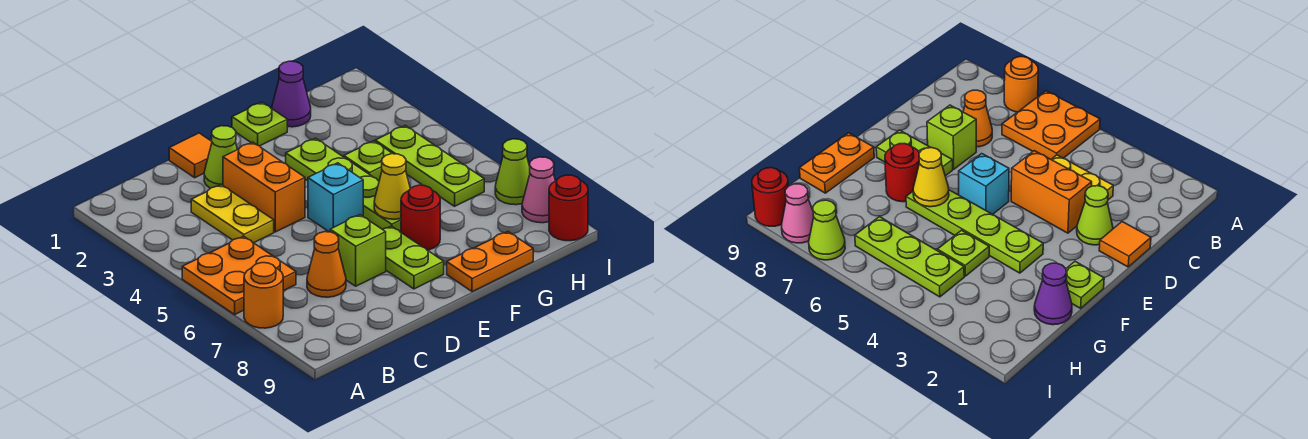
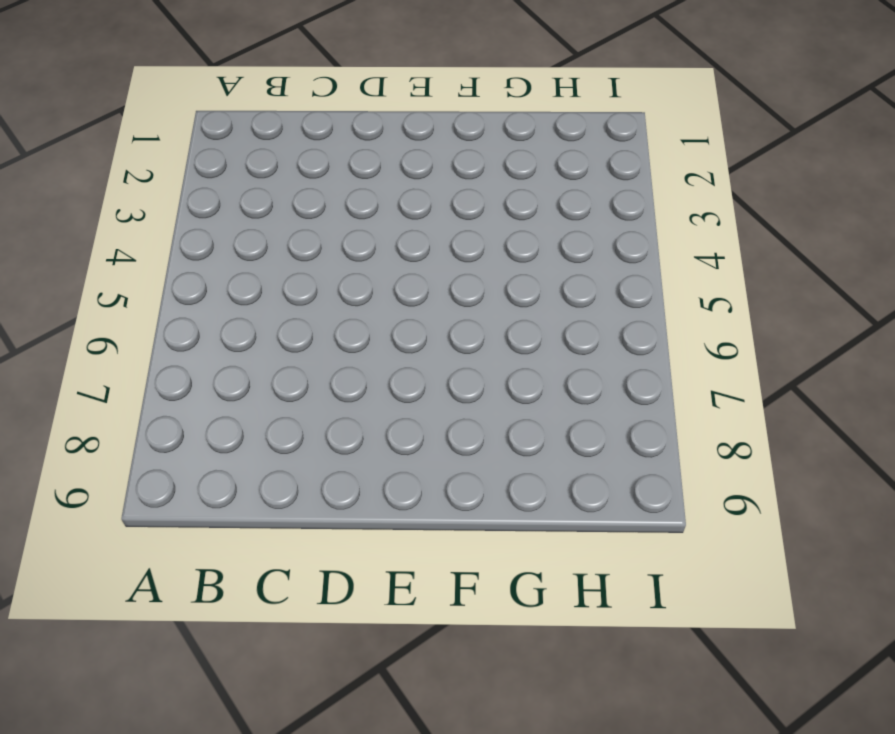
none -> orange plate A5:B6 level 1
none -> orange round brick A7 level 1
none -> yellow plate C3:C4 level 1

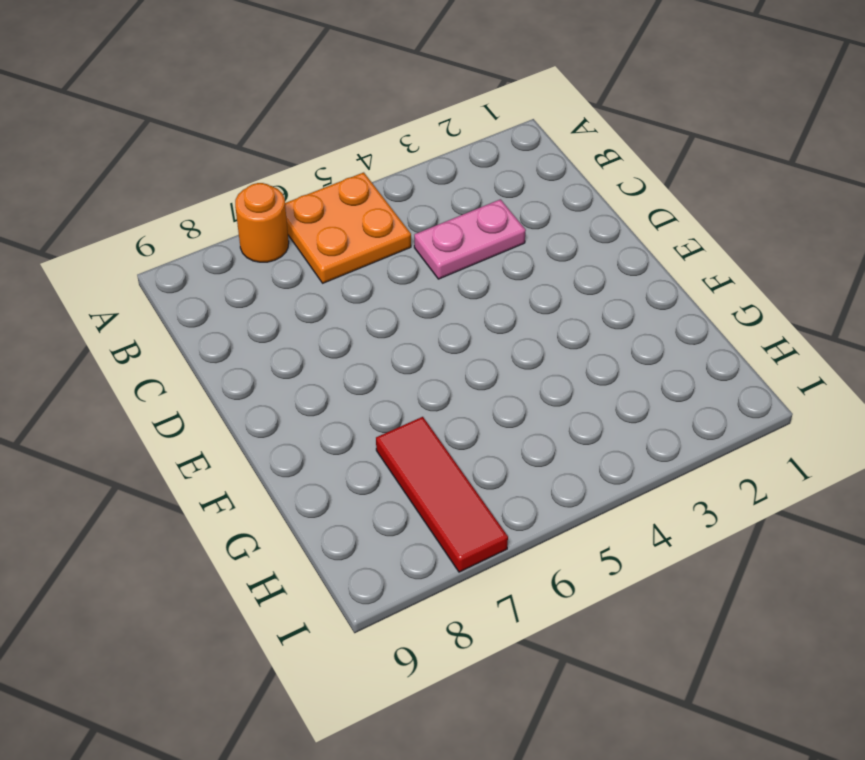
pink plate C3:C4 level 1 -> yellow plate C3:C4 level 1
red tile G7:I7 level 1 -> lime cone I7 level 1
none -> orange cone C7 level 1
none -> orange tile D1 level 1
none -> lime cone D2 level 1

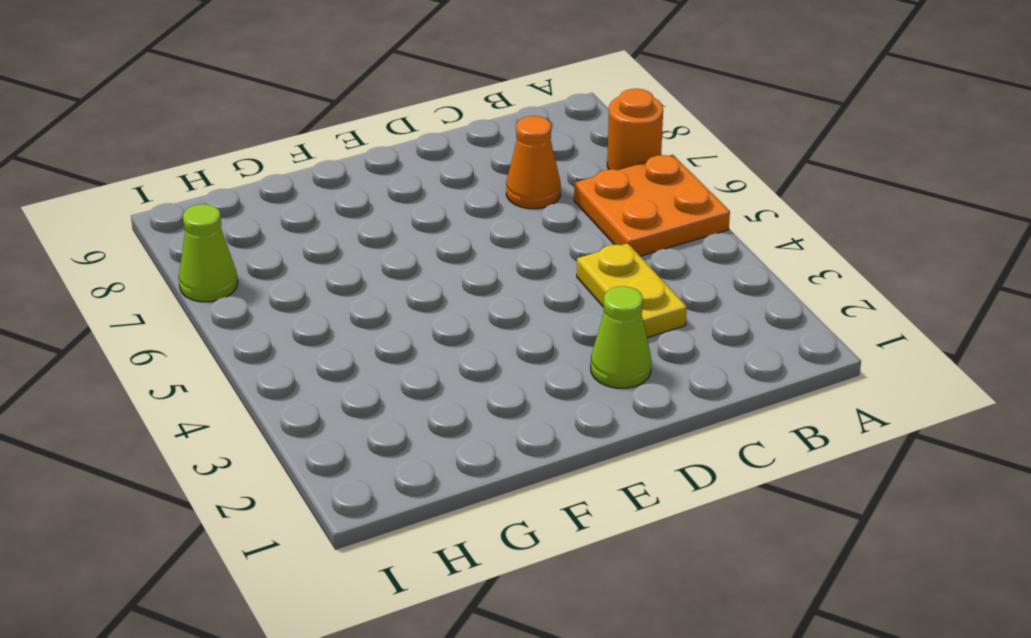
none -> orange tile D1 level 1
none -> orange brick D3:D4 level 1
none -> lime brick D7 level 1

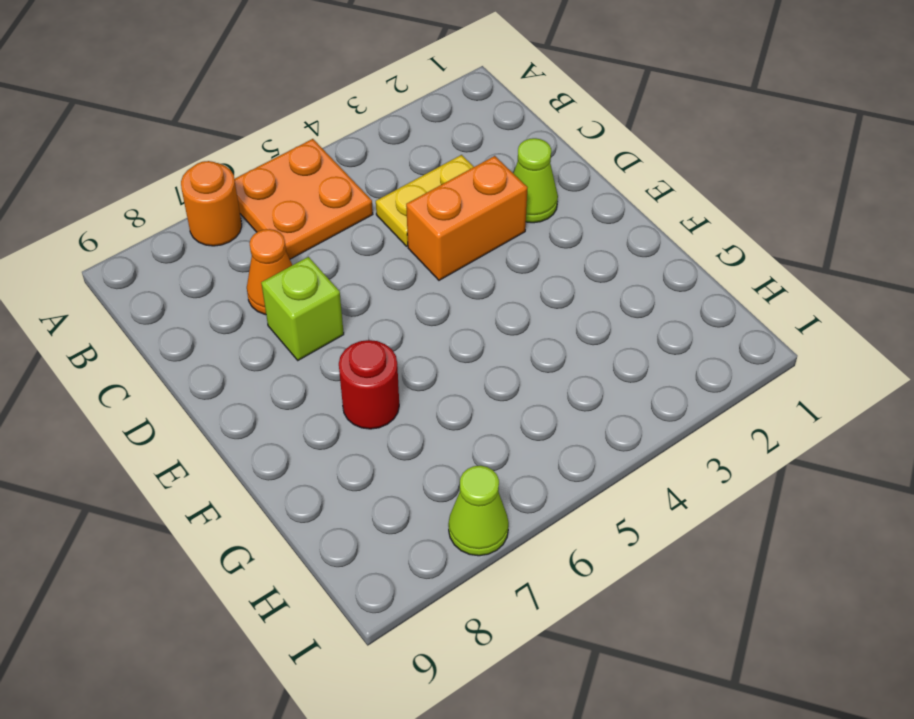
none -> orange tile D1 level 1
none -> cyan brick E5 level 1
none -> lime plate E7:E8 level 1

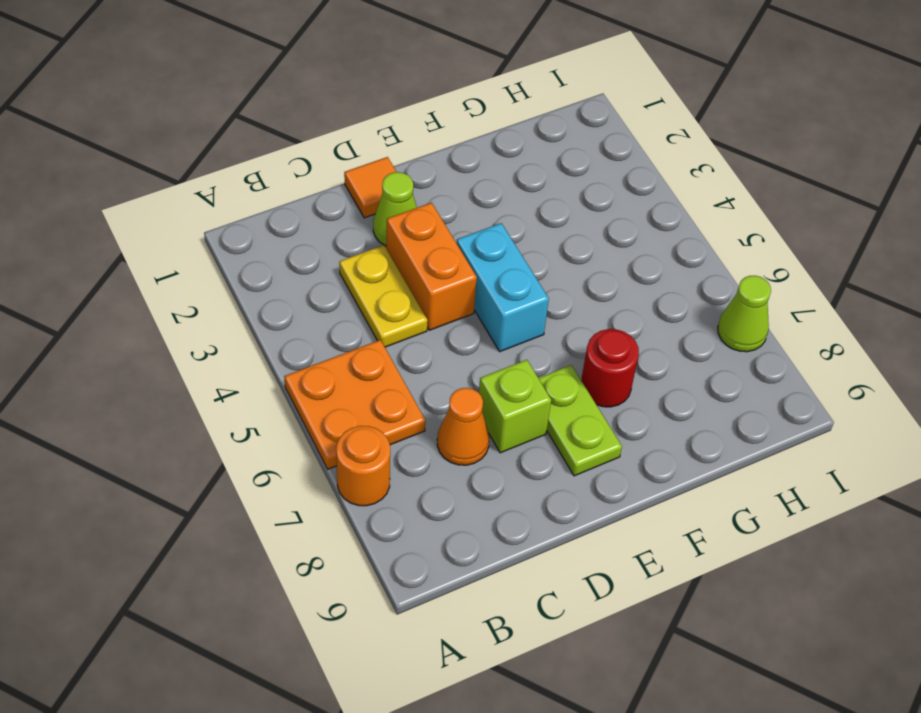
cyan brick E4:E5 level 1 -> cyan brick E5 level 1
none -> lime plate F1 level 1
none -> lime plate F3:F6 level 1
none -> orange plate F9:G9 level 1

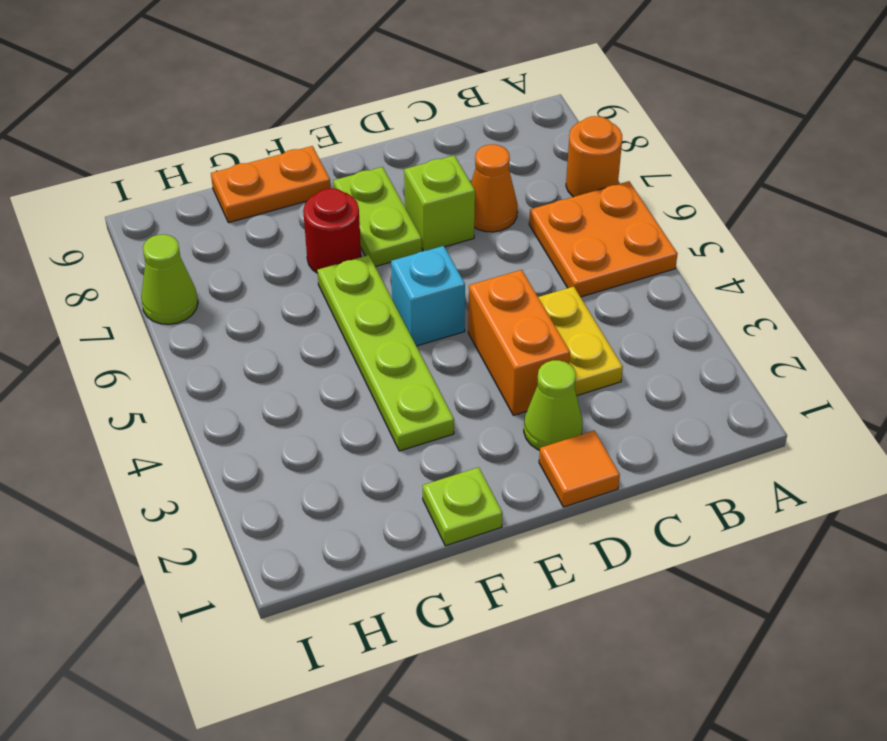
none -> purple cone G1 level 1
none -> lime plate G4 level 1
none -> lime plate H4:H6 level 1

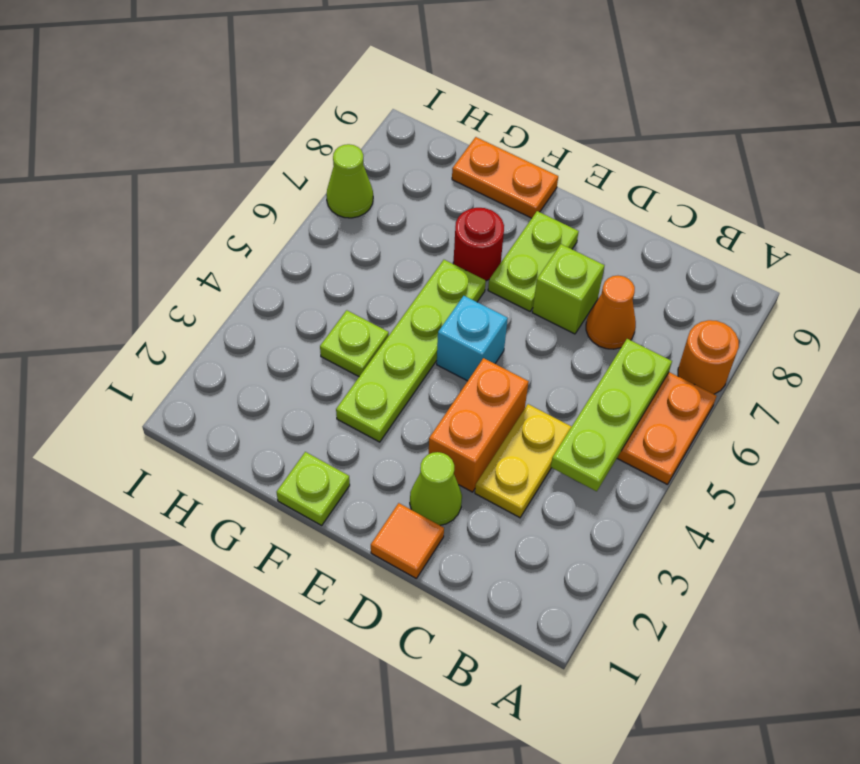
lime plate B4:B6 level 2 -> lime plate H4:H6 level 1
none -> purple cone G1 level 1
none -> pink cone I8 level 1
none -> red round brick I9 level 1

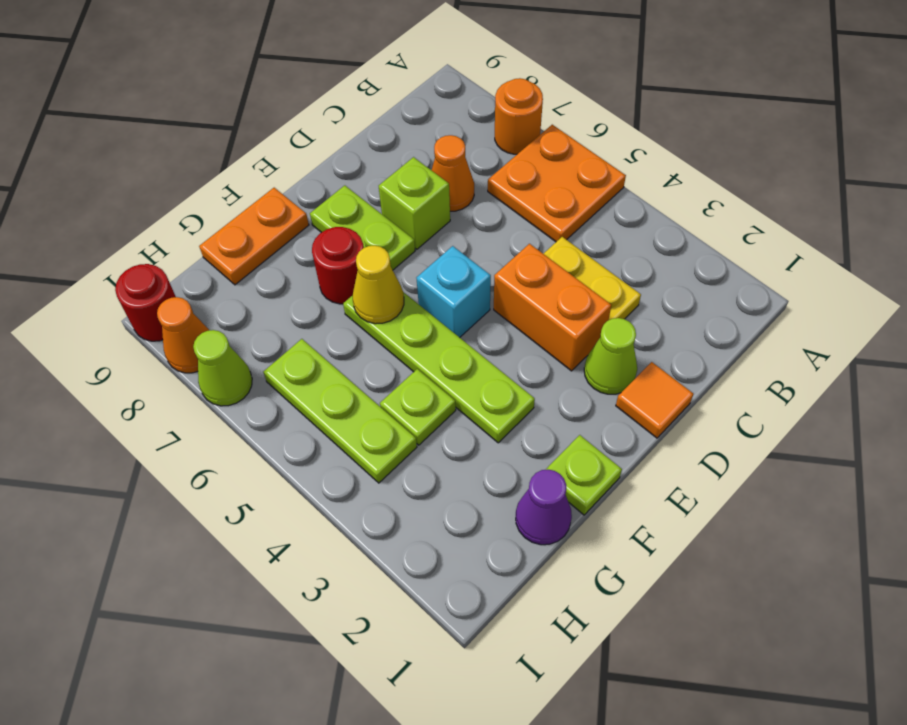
orange cone I8 level 1 -> pink cone I8 level 1

